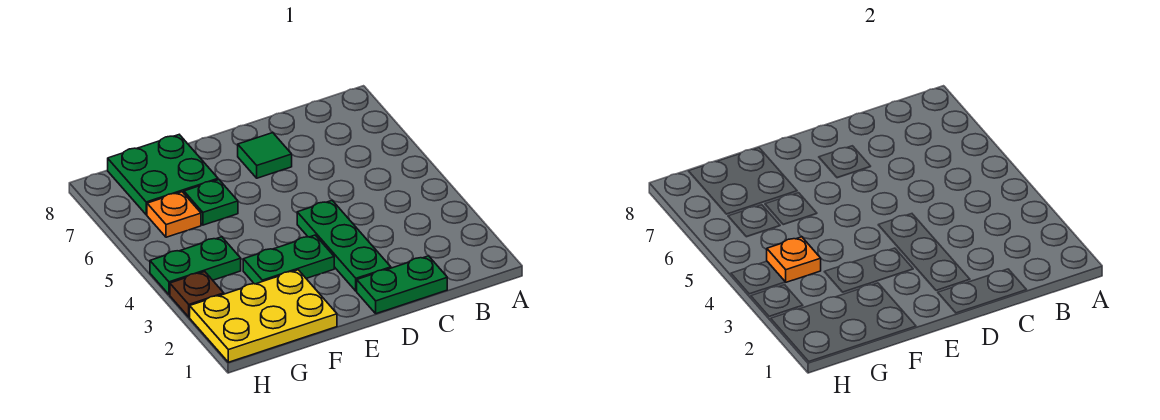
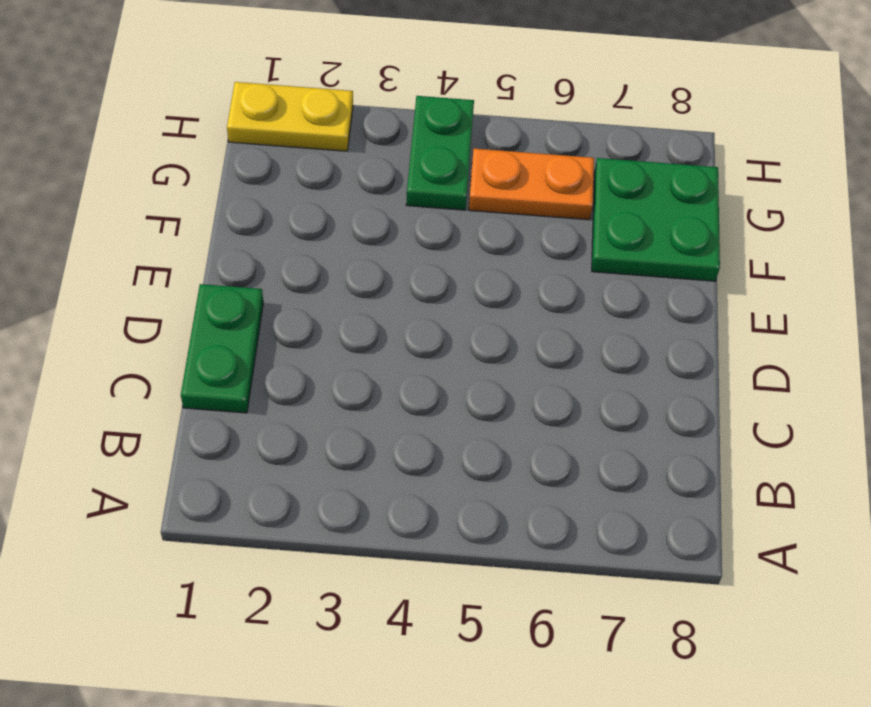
orange plate G5:G6 level 1 -> orange plate G6 level 1
yellow plate H1:H2 level 1 -> yellow plate F1:H2 level 1
none -> green plate D2:D4 level 1
none -> green tile D7 level 1

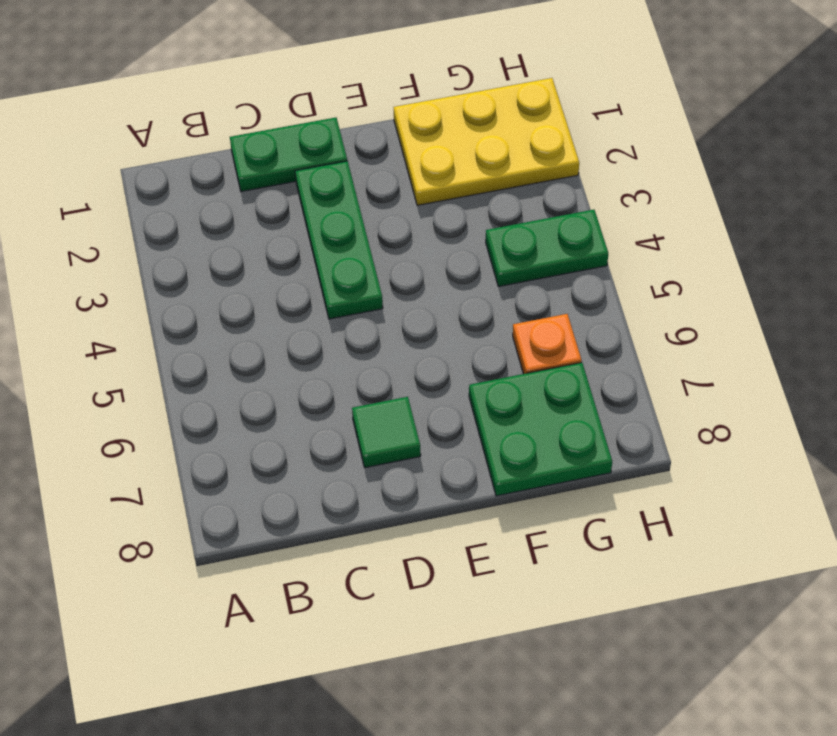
none -> green plate E3:F3 level 1
none -> green plate F6 level 1

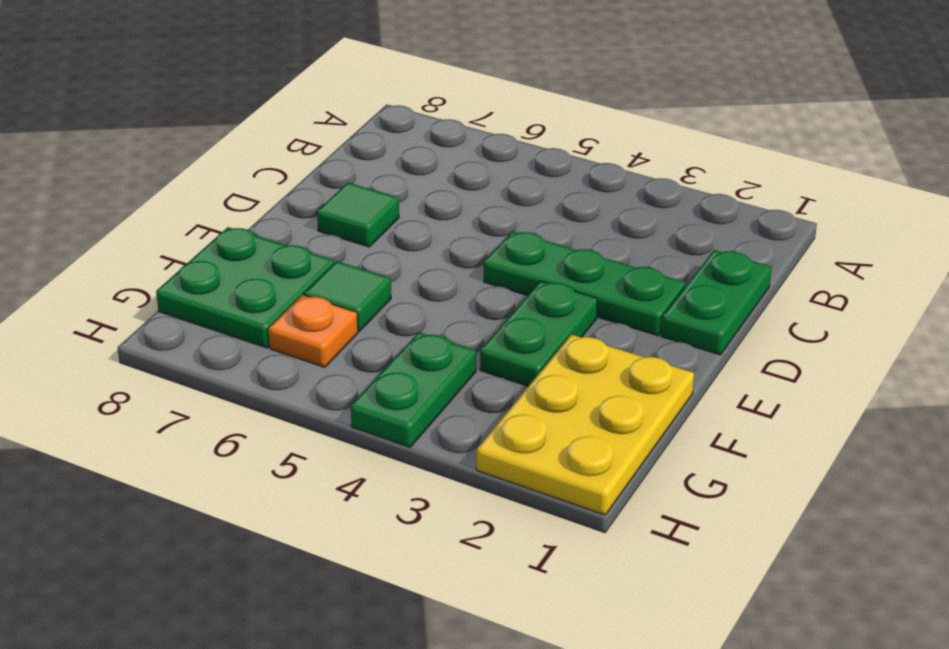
green tile F6 level 1 -> green plate F6 level 1
none -> brown plate H3 level 1
none -> orange plate G4 level 2

